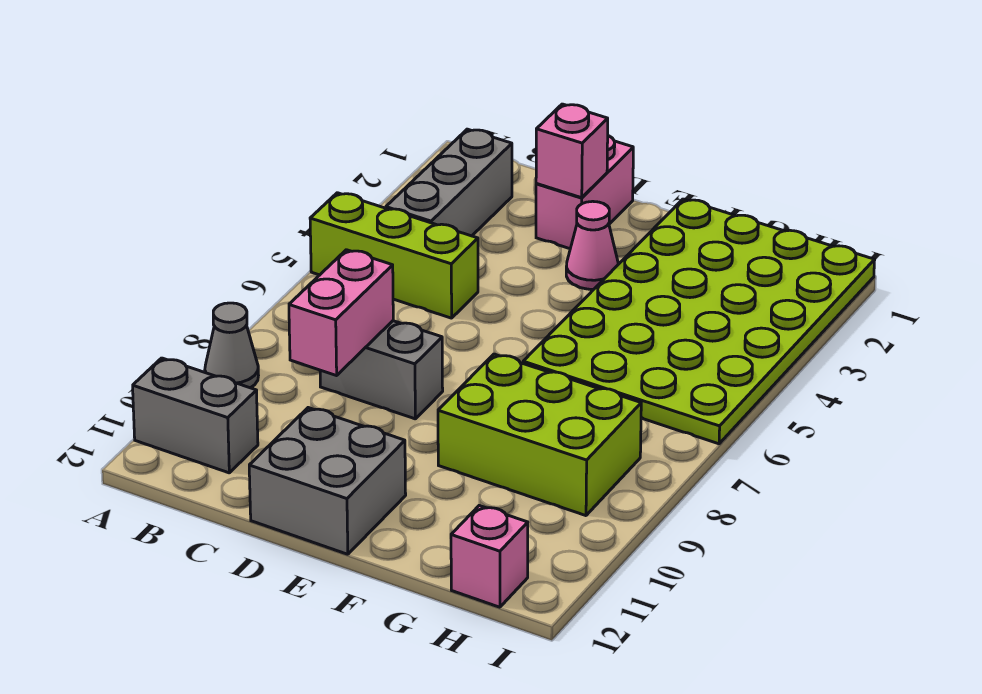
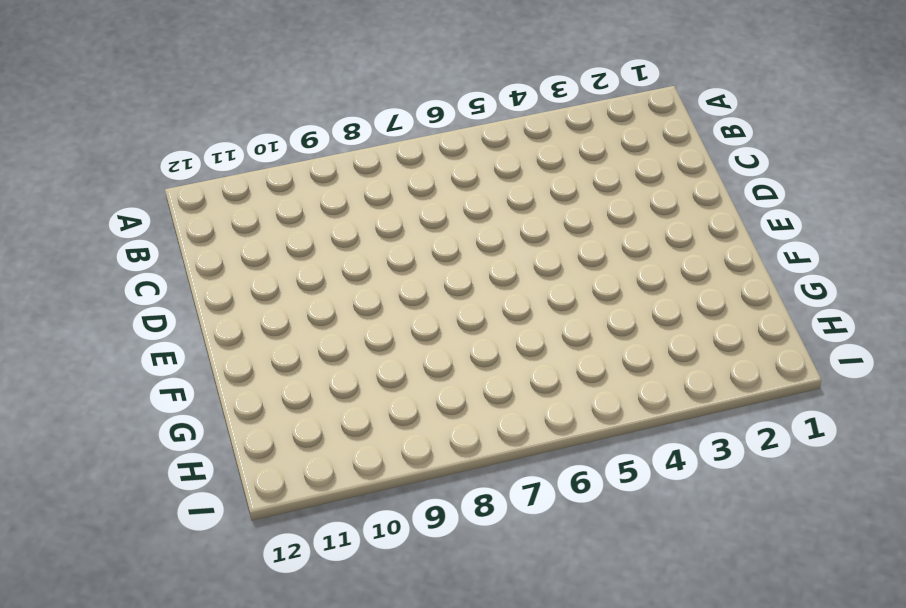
none -> lime brick A5:C5 level 1
none -> grey cone A9 level 1
none -> grey brick A11:B11 level 1

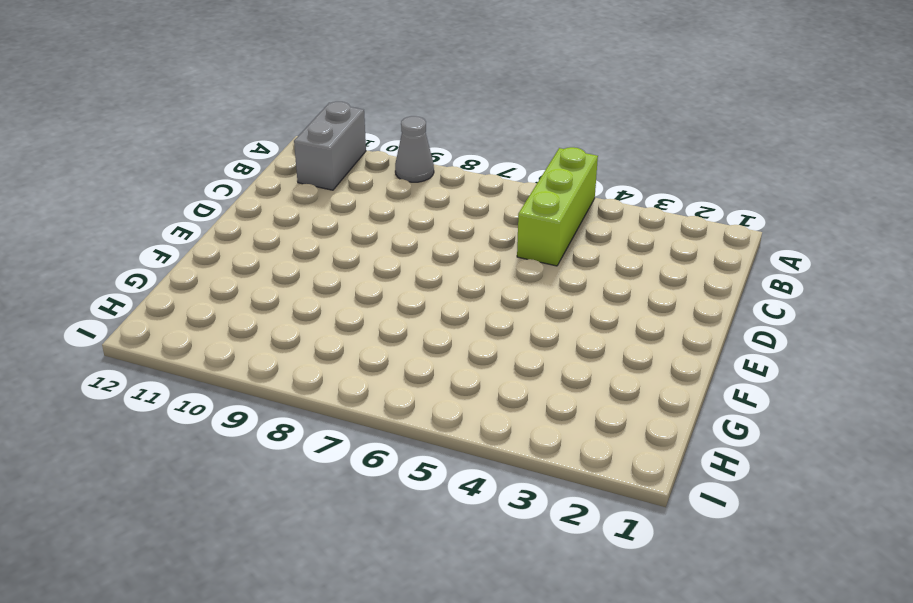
none -> grey brick B2:B4 level 1
none -> grey brick C8:D8 level 1
none -> pink brick D1:D2 level 1

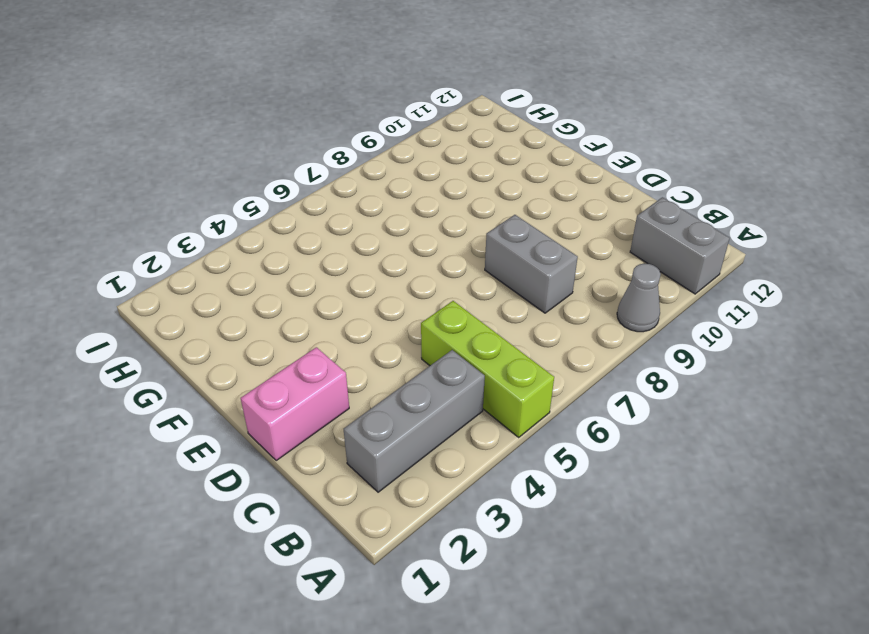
none -> grey brick D11:E12 level 1
none -> pink cone E3 level 1
none -> lime plate F1:I6 level 1

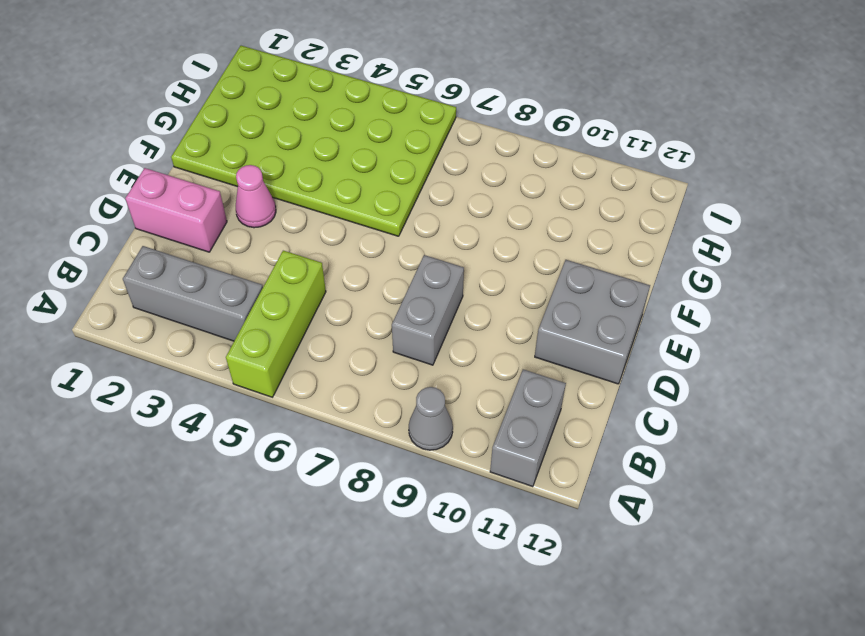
none -> lime brick F8:H9 level 1
none -> pink brick H12 level 1
none -> pink brick C8:C9 level 2

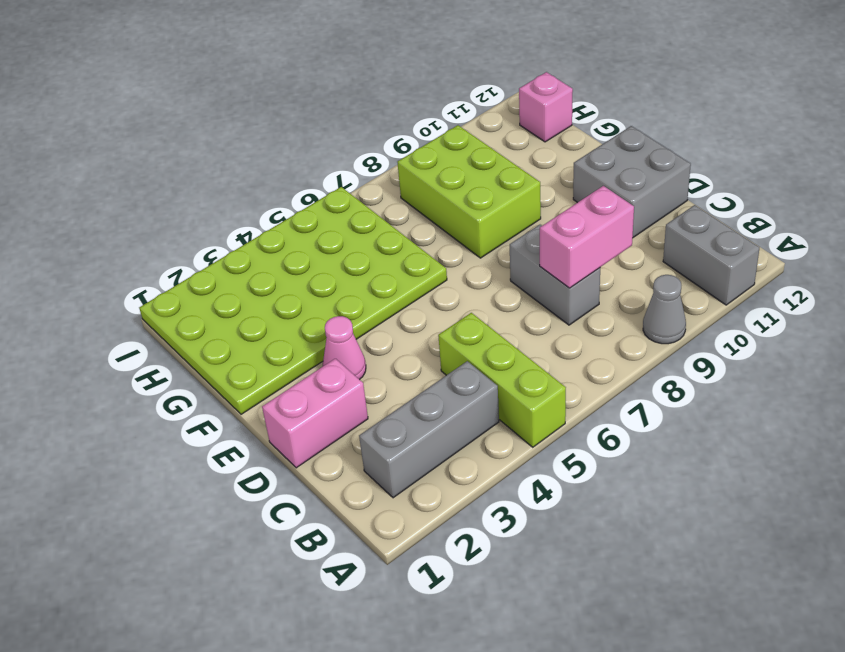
none -> pink brick D2 level 2

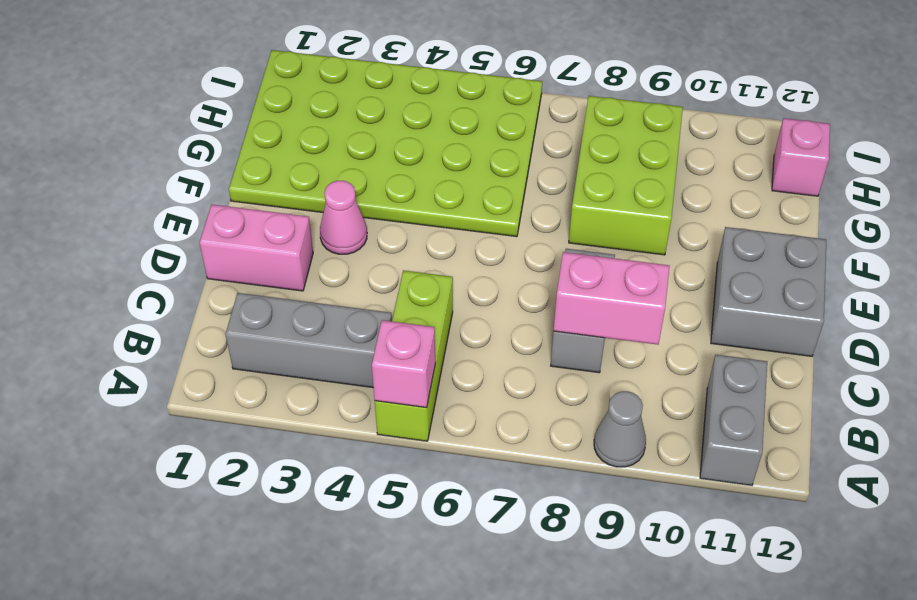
pink brick A5 level 2 -> pink brick D2 level 2

